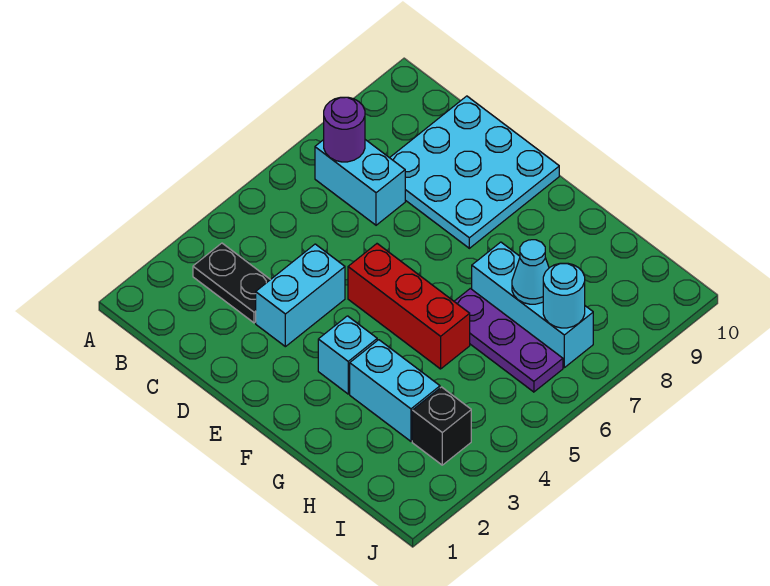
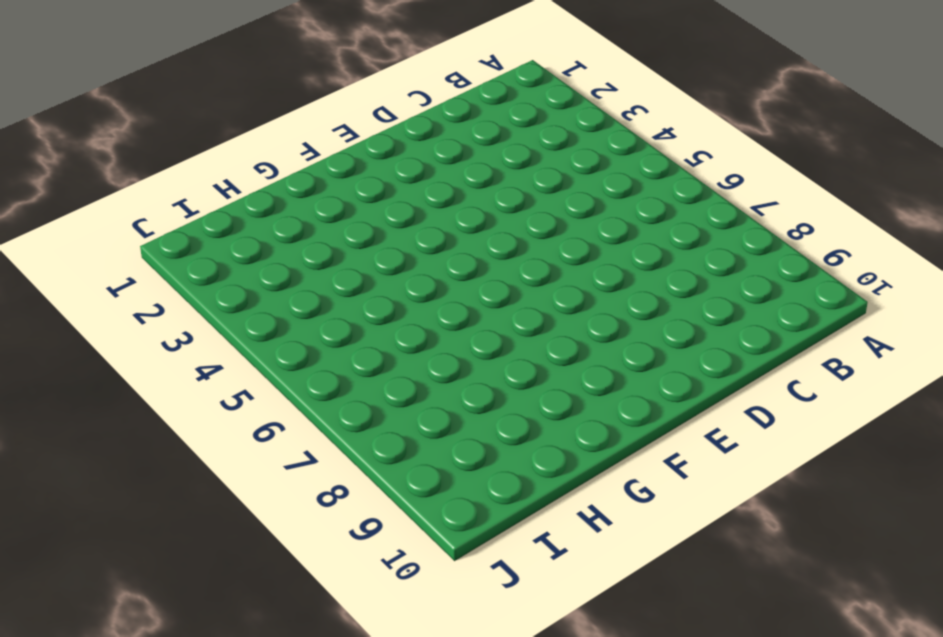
none -> black plate B3:C3 level 1
none -> cyan brick B7:C7 level 1
none -> cyan plate C8:E10 level 1

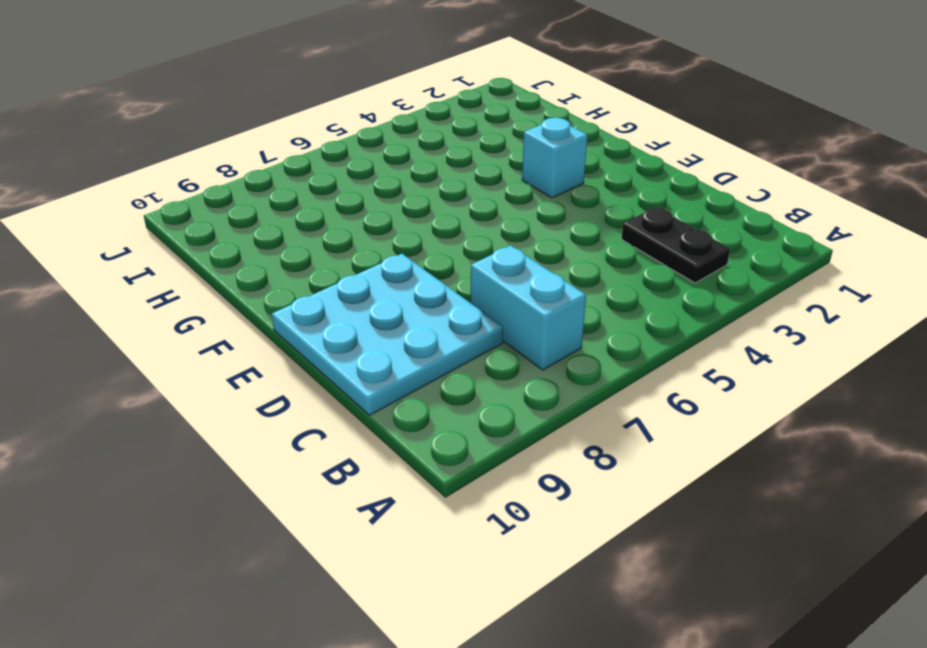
none -> cyan brick D3:D4 level 1
none -> red brick E5:G5 level 1
none -> cyan brick G3:H3 level 1

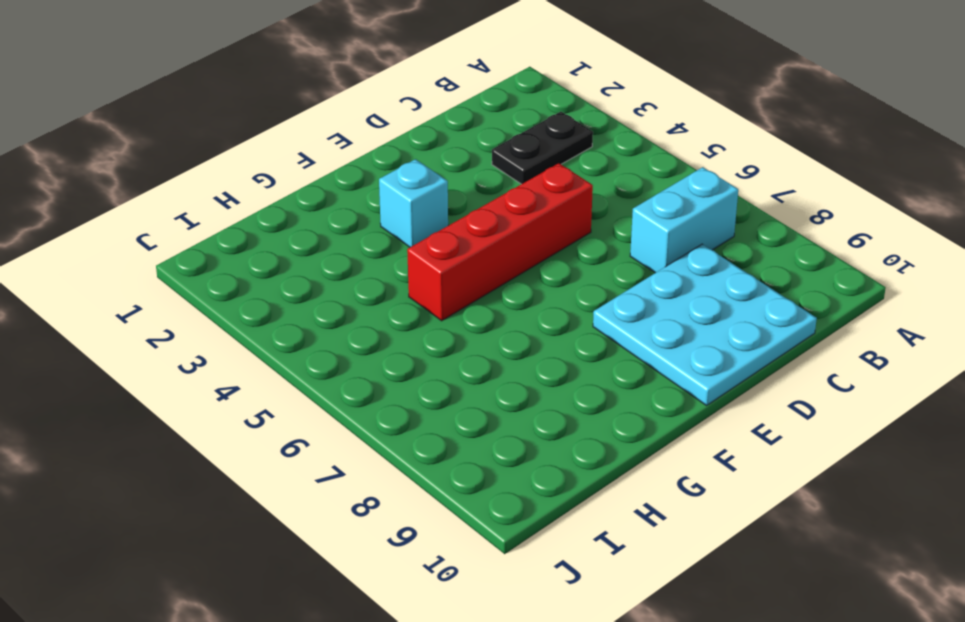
red brick D5:G5 level 1 -> red brick E5:G5 level 1
none -> cyan brick D3:D4 level 1
none -> cyan brick G3:H3 level 1
none -> purple plate G6:I6 level 1

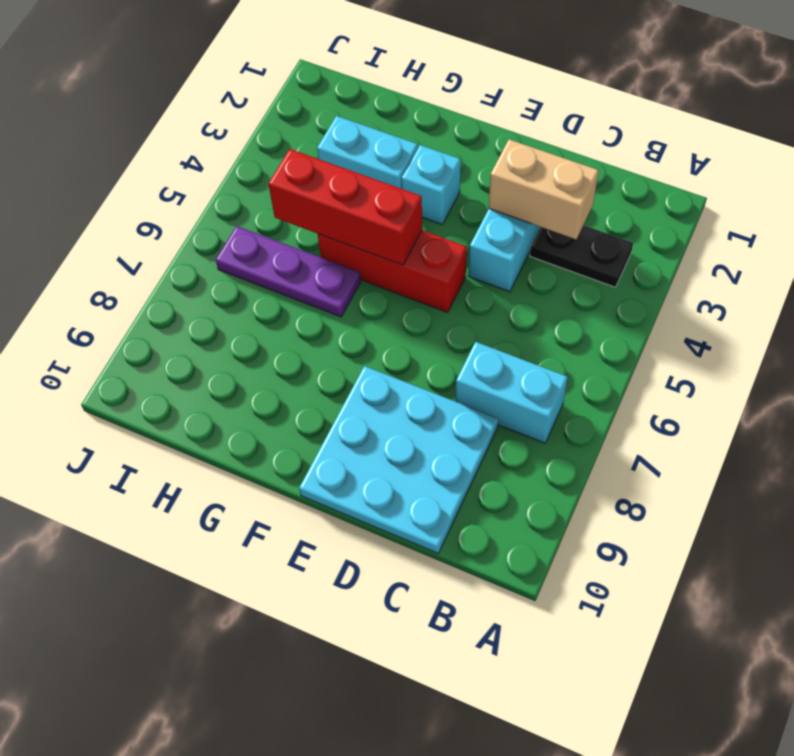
tan brick C3:D3 level 2 -> none
red brick F5:H5 level 2 -> none
none -> cyan brick G7:I7 level 1
none -> black brick I3 level 1
none -> purple round brick B7 level 2

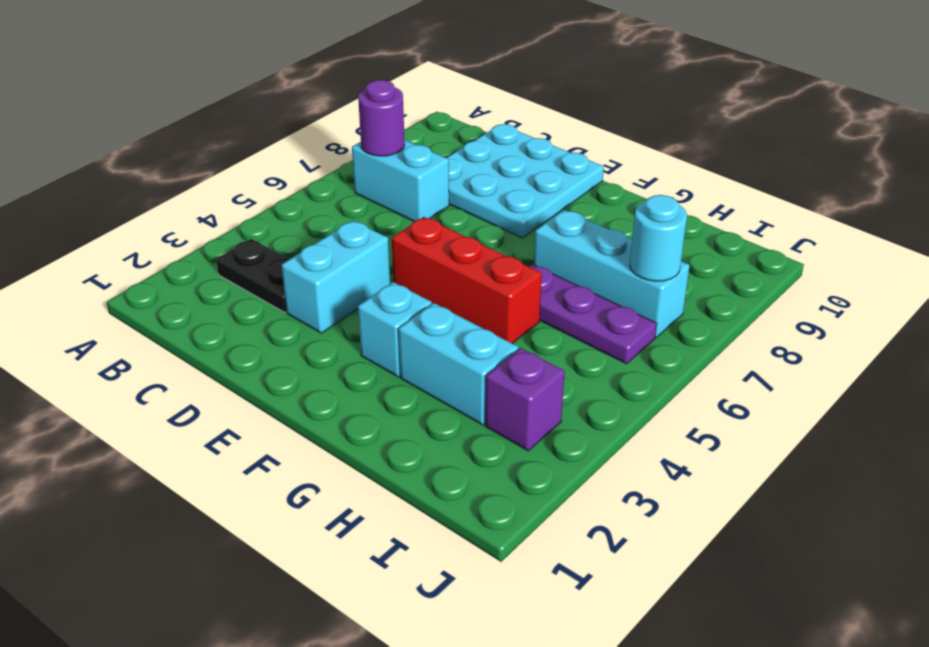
purple brick I3 level 1 -> black brick I3 level 1
none -> cyan cone H7 level 2

